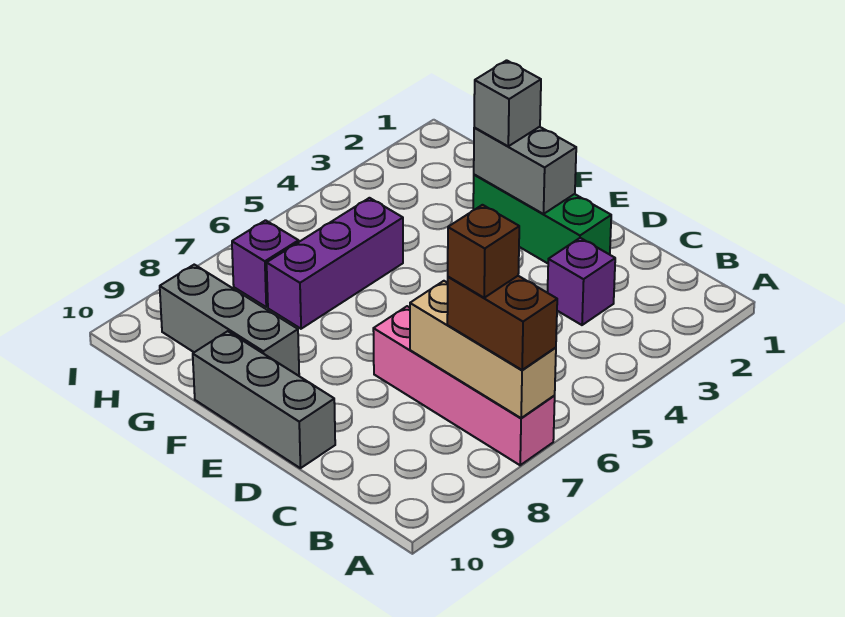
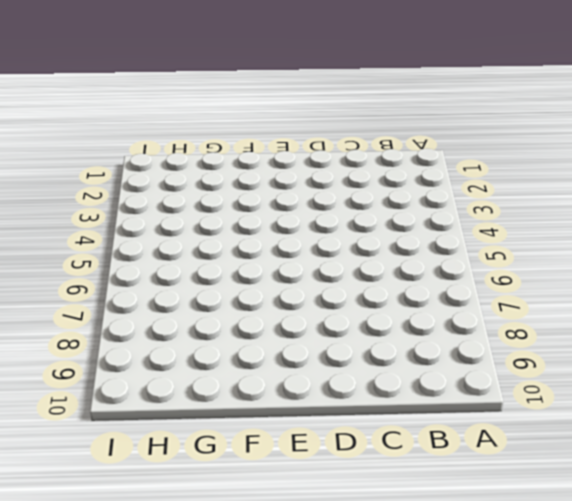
none -> pink brick A7:D7 level 1
none -> purple brick C3 level 1
none -> green brick D2:F2 level 1

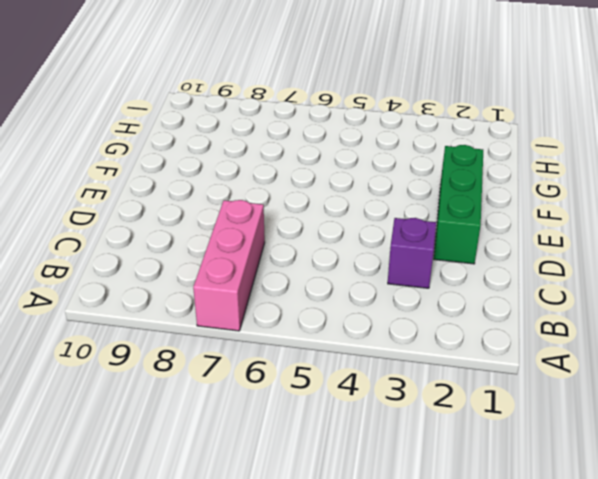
pink brick A7:C7 level 1 -> pink brick A7:D7 level 1
none -> grey brick D10:F10 level 1
none -> grey brick F9:H9 level 1
none -> purple brick G5:G7 level 1

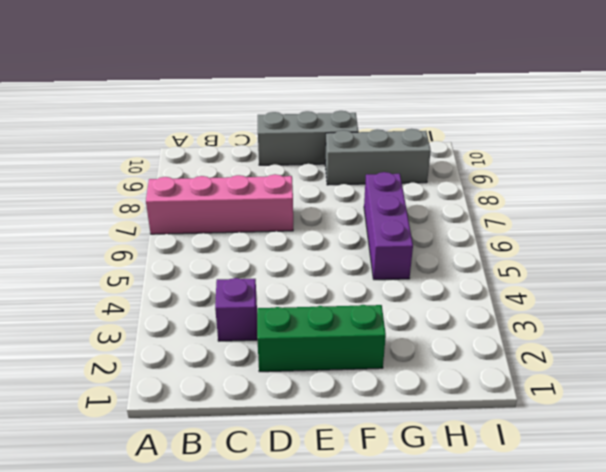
none -> purple brick H7 level 1
none -> tan brick A7:C7 level 2
none -> grey brick E2:F2 level 2

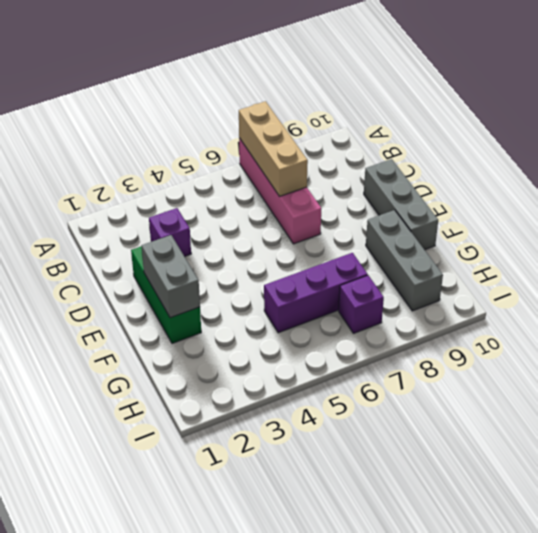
none -> brown brick A7:B7 level 3
none -> grey brick F2 level 3
none -> brown brick B7 level 4

